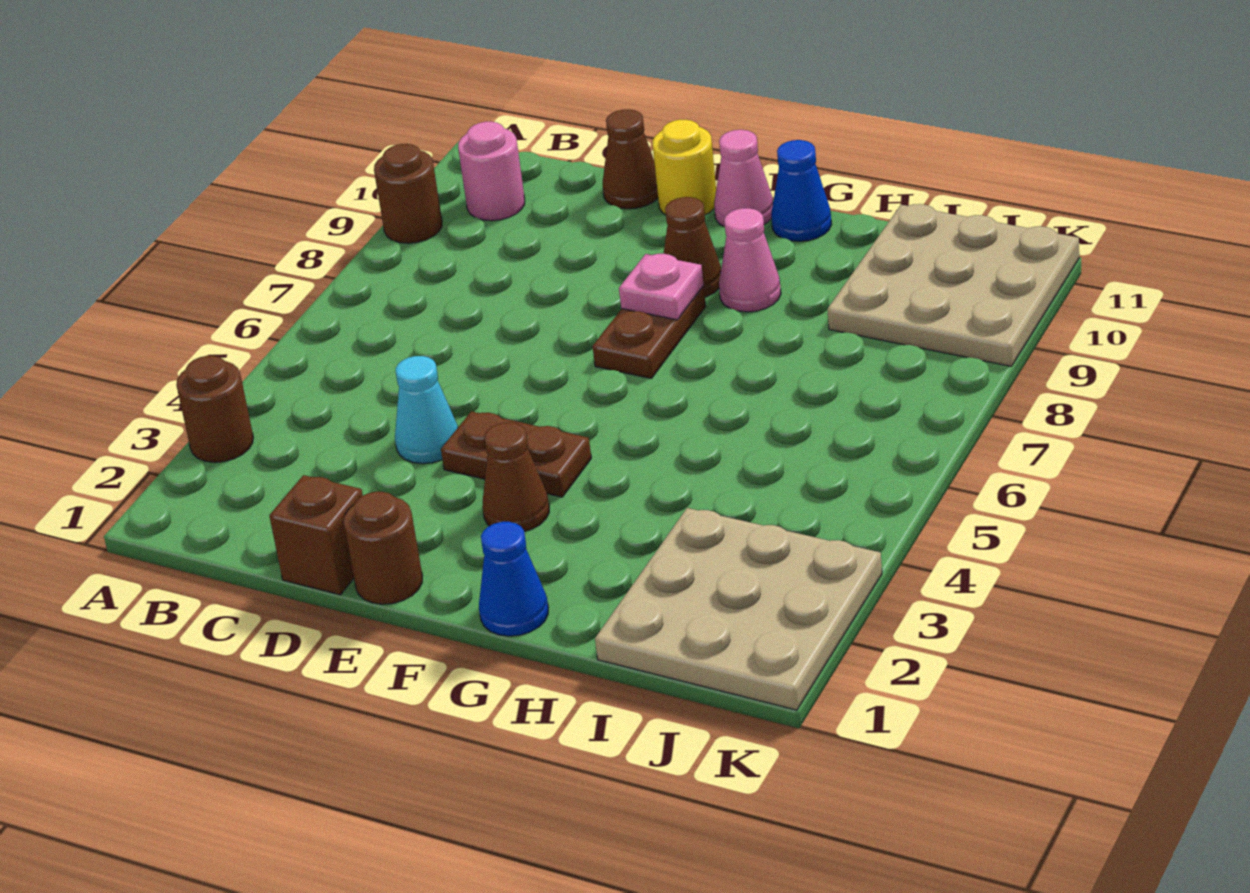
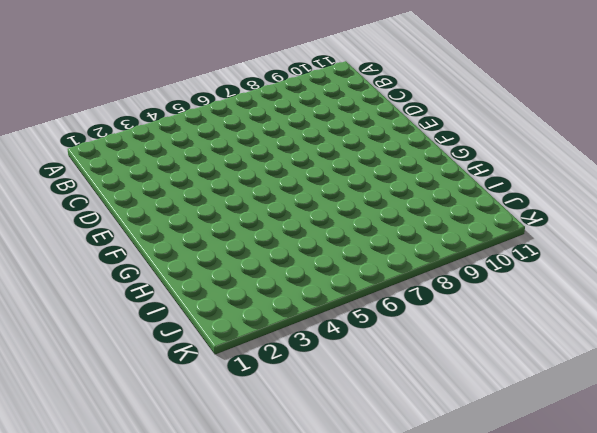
none -> brown round brick A3 level 1
none -> brown round brick A9 level 1
none -> pink round brick B10 level 1

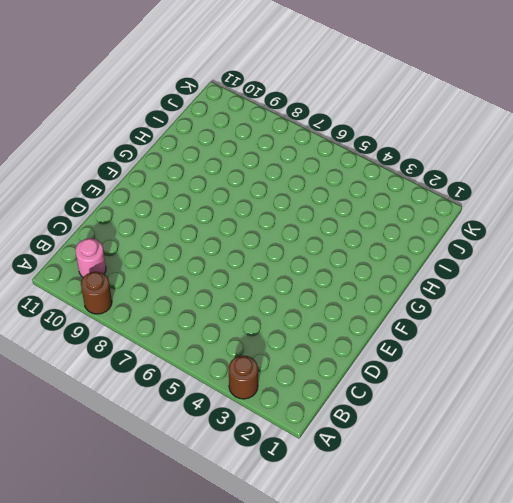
none -> brown brick D1 level 1
none -> cyan cone D4 level 1
none -> brown cone D11 level 1

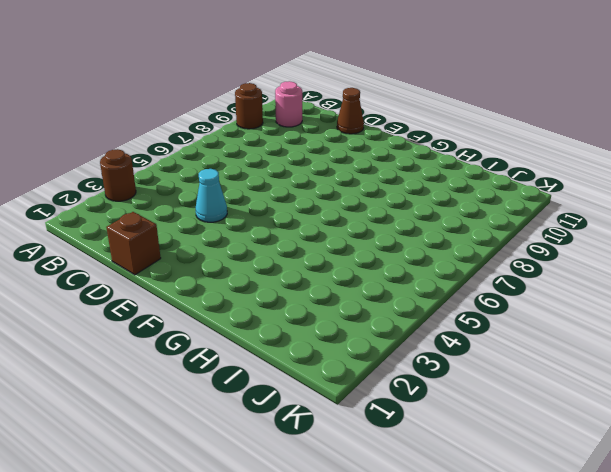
none -> brown round brick E1 level 1
none -> brown plate E4:F4 level 1
none -> yellow round brick E11 level 1

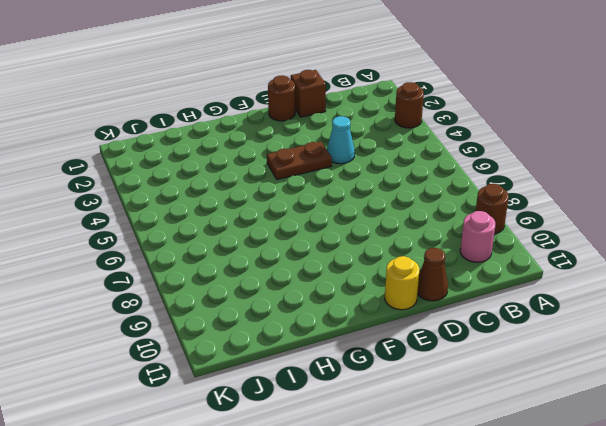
none -> brown cone F3 level 1
none -> brown plate F7:F8 level 1
none -> brown cone F9 level 1

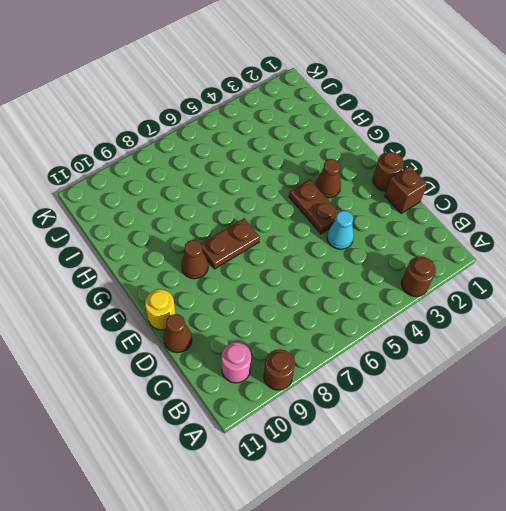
none -> pink cone F11 level 1
none -> blue cone G1 level 1
none -> pink cone G9 level 1

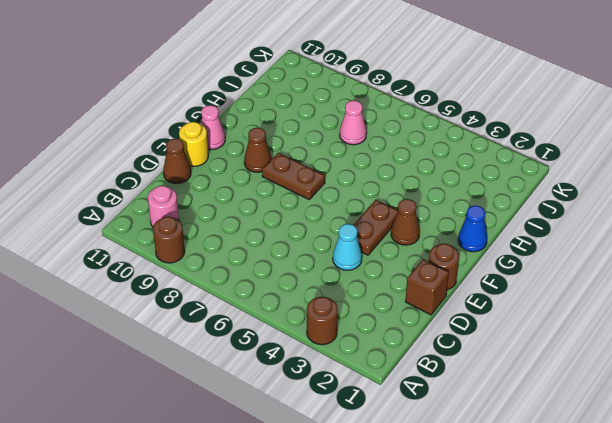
pink cone I7 level 1 -> pink cone G9 level 1
none -> blue cone G11 level 1
none -> tan plate I1:K3 level 1
none -> tan plate I9:K11 level 1

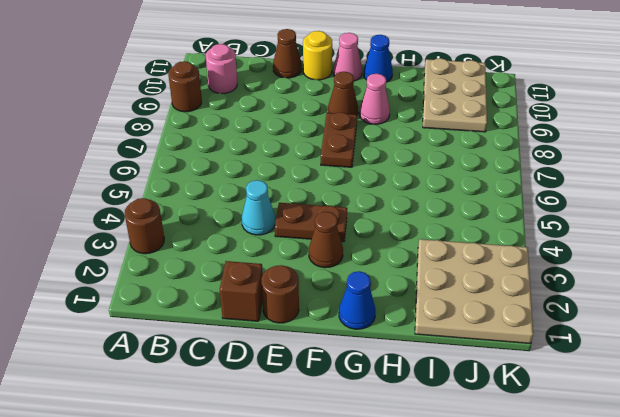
tan plate I9:J11 level 1 -> tan plate I9:K11 level 1
none -> pink plate F8 level 2

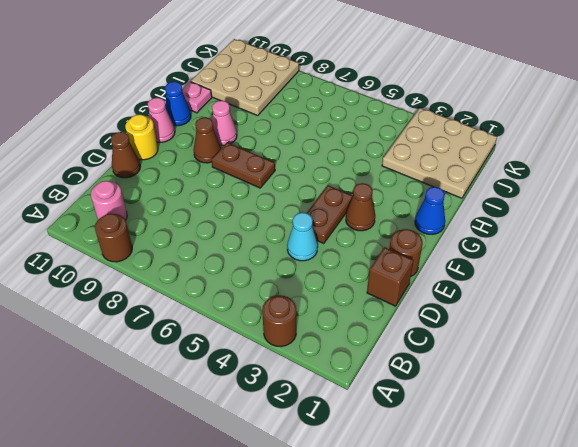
pink plate H11 level 1 -> pink plate F8 level 2

